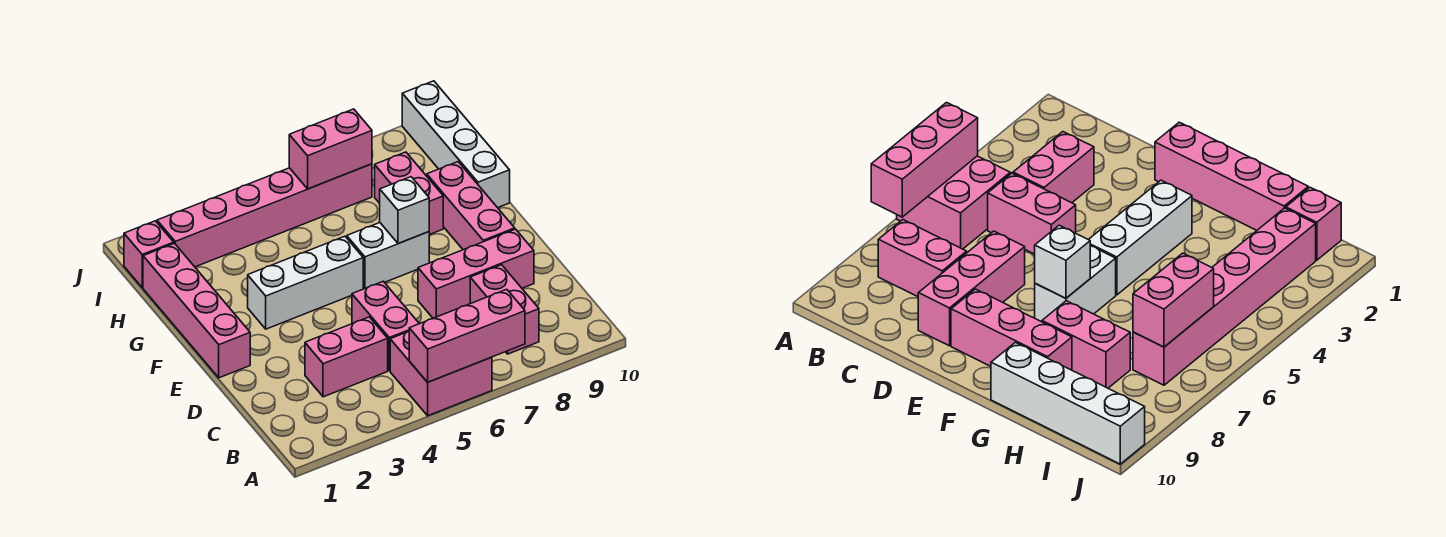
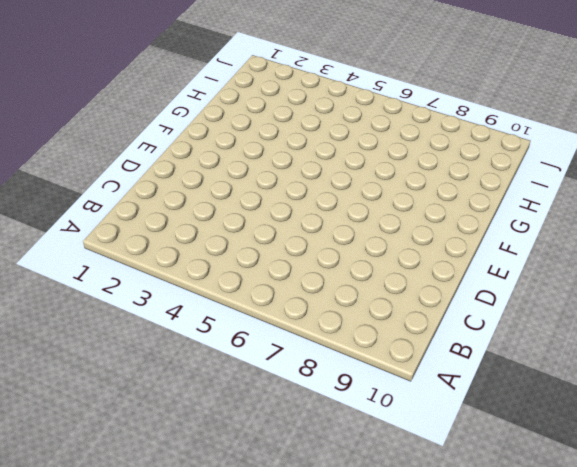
none -> pink brick A5:B6 level 1
none -> pink brick B8:C8 level 1
none -> pink brick C3:C4 level 1

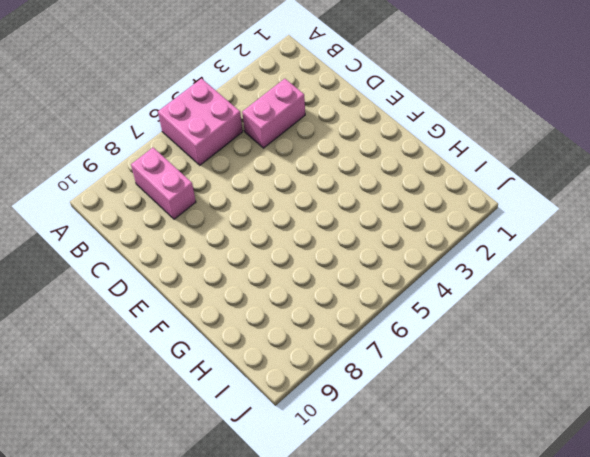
none -> pink brick C5:D5 level 1
none -> pink brick D7:D9 level 1
none -> pink brick E1:H1 level 1

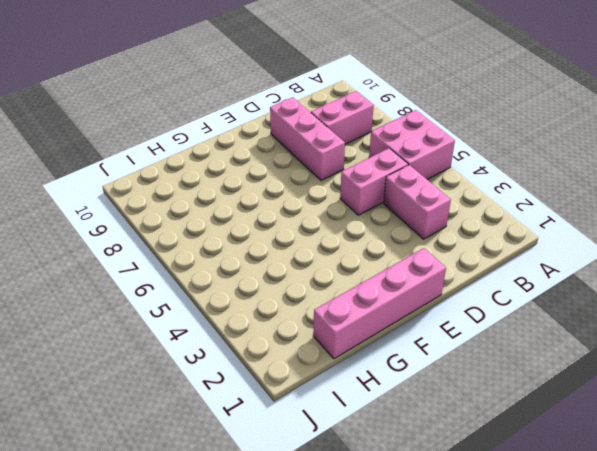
none -> pink brick E9:G9 level 1
none -> white brick F3:F5 level 1
none -> white brick F6:F7 level 1

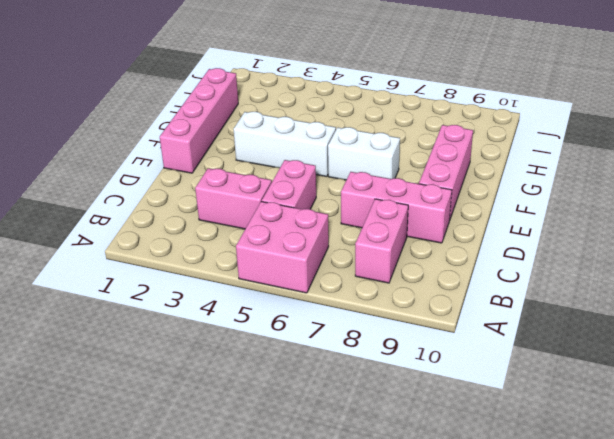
none -> pink brick G8:H8 level 1
none -> white brick G10:J10 level 1
none -> pink brick I1 level 1

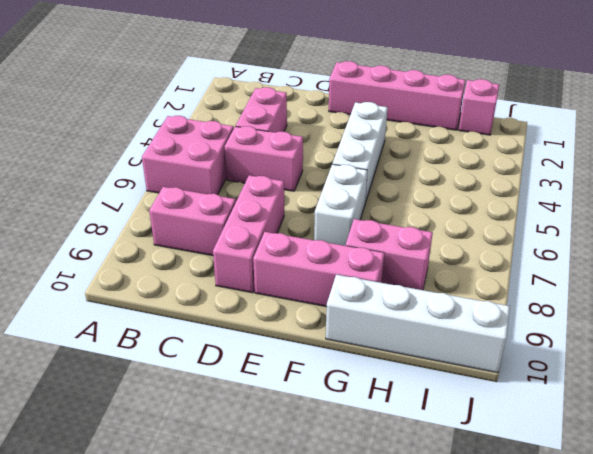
none -> pink brick I2:I7 level 1
none -> pink brick A5:A7 level 2
none -> white brick F7 level 2

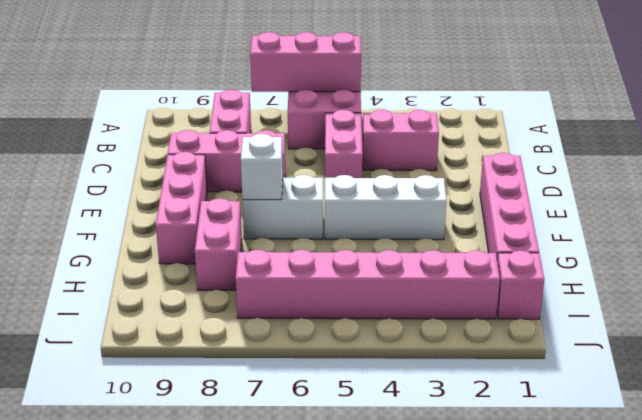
none -> white brick G10:J10 level 1
none -> pink brick I6:I7 level 2

